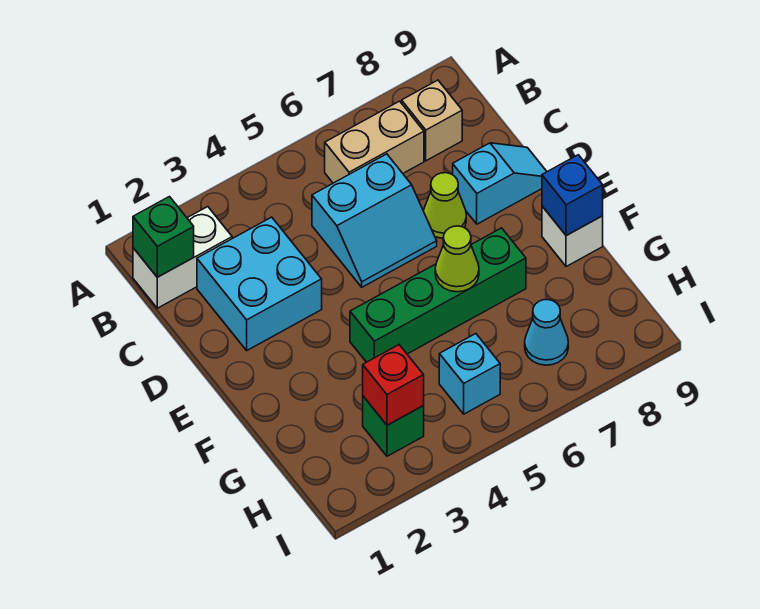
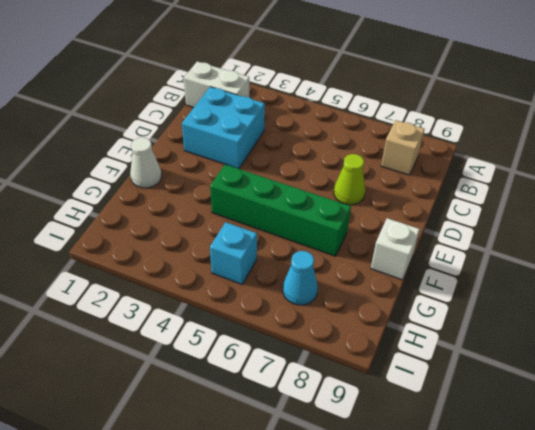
white cone F1 level 1 -> none
none -> tan brick B6:B7 level 1
none -> cyan slope C5:D6 level 1 top C
none -> cyan slope D8:D9 level 1 top 8

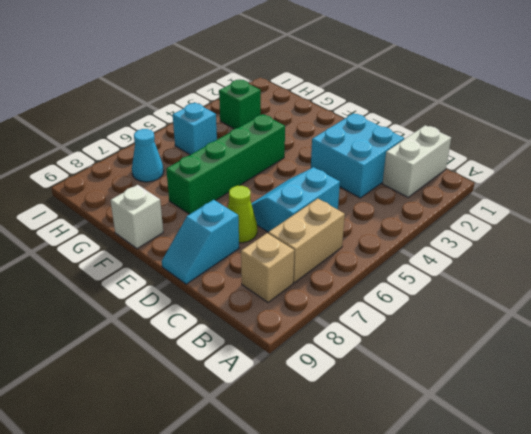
none -> green brick B1 level 2
none -> lime cone F6 level 2
none -> blue brick F9 level 2

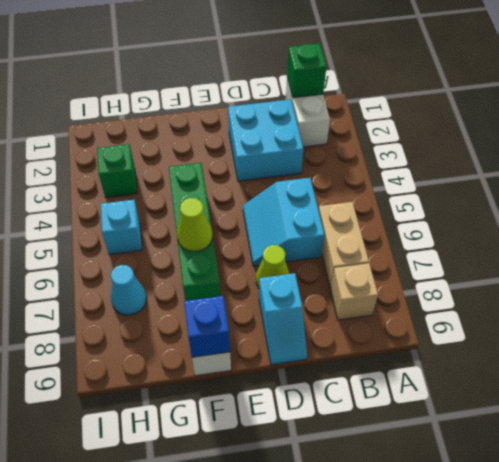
none -> red brick H3 level 2

